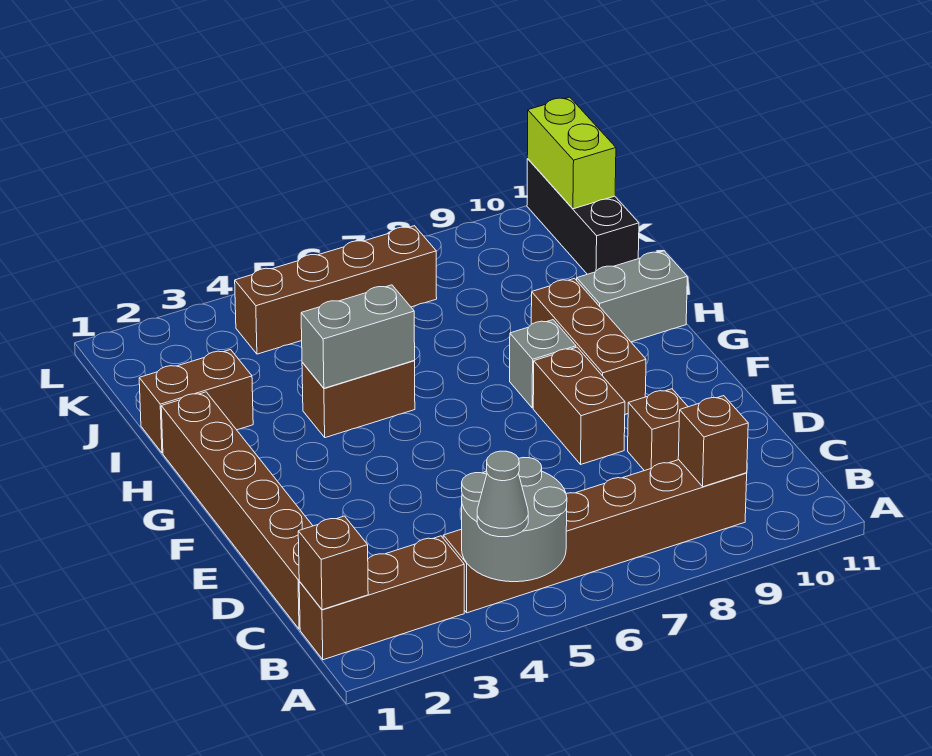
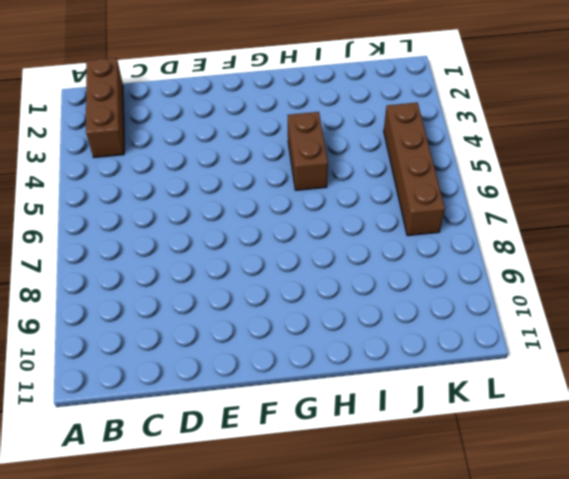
none -> brown brick B4:B9 level 1
none -> brown brick C1:H1 level 1
none -> brown brick D9 level 1

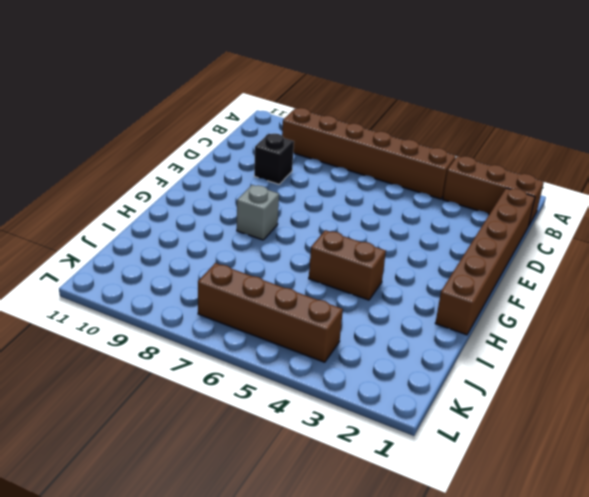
black brick D9 level 1 -> brown brick D9 level 1
none -> brown brick E8:F8 level 1
none -> brown brick F9:H9 level 1
none -> grey brick H10:H11 level 1

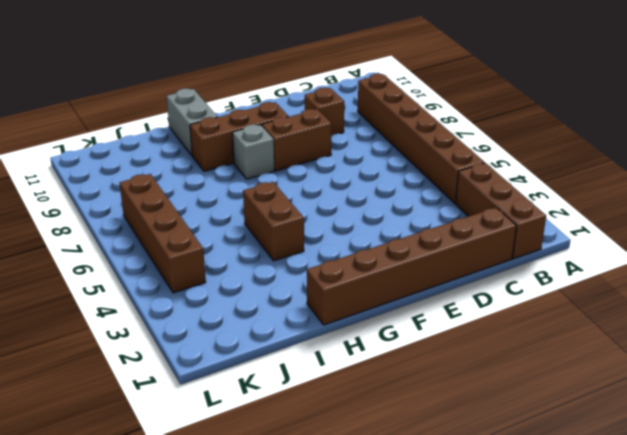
none -> brown brick I1:I2 level 1
none -> black brick J11:L11 level 1
none -> grey round brick A4:B5 level 2

